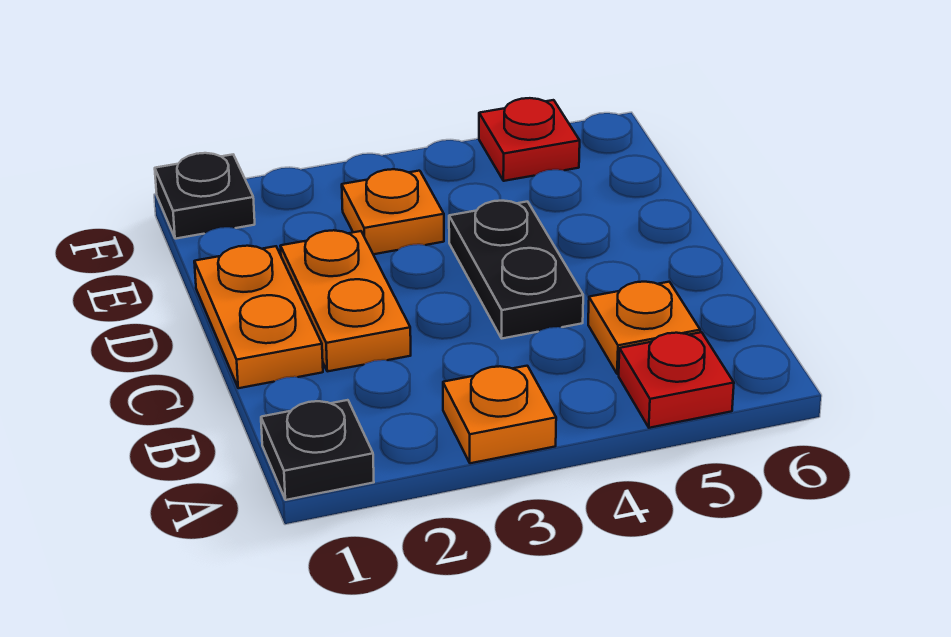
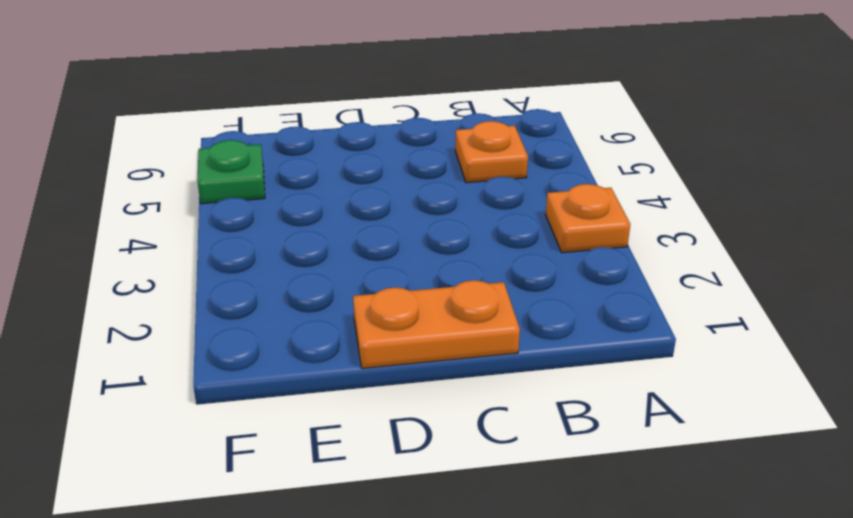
green plate F5 level 1 -> red plate F5 level 1
none -> black plate A1 level 1
none -> red plate A5 level 1

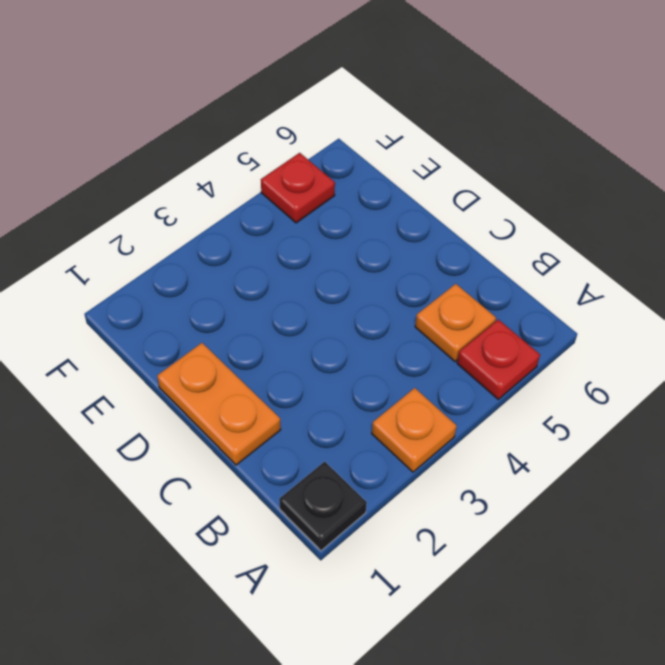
none -> orange plate C2:D2 level 1
none -> black plate C4:D4 level 1

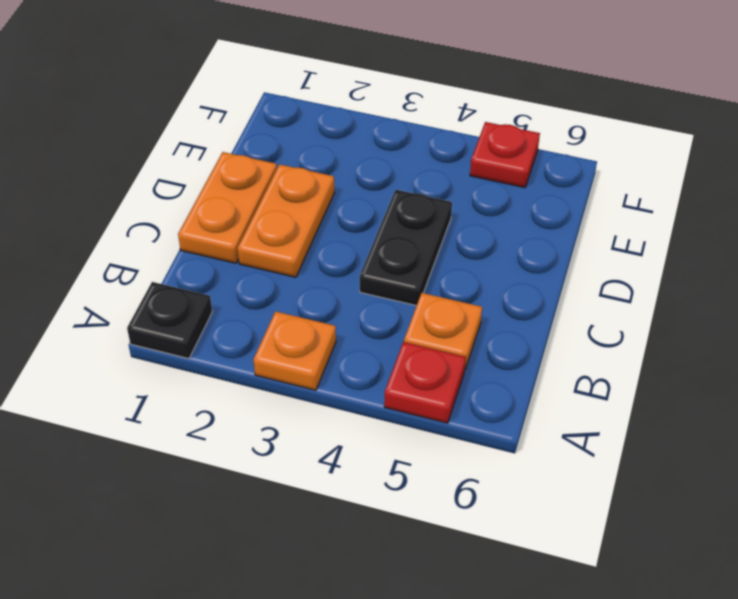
none -> orange plate E3 level 1
none -> black plate F1 level 1

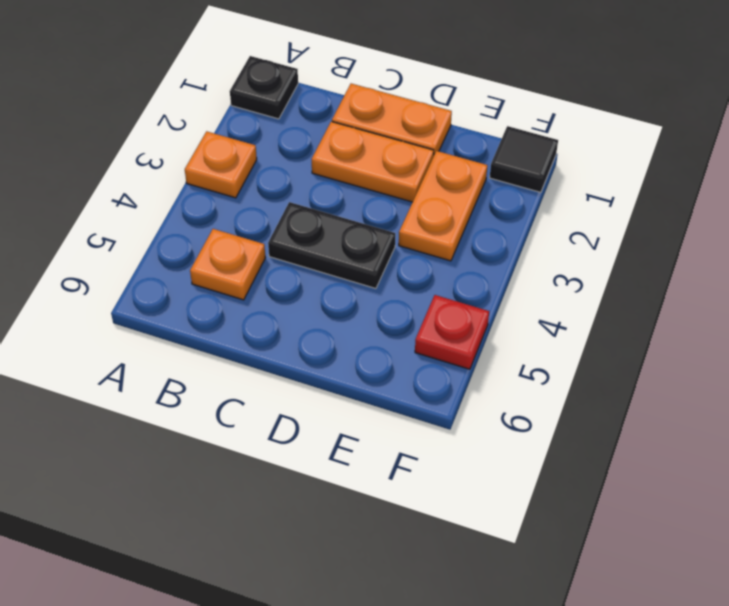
orange plate E2:E3 level 1 -> orange plate E3 level 1
black tile F1 level 1 -> black plate F1 level 1
none -> red plate A5 level 1

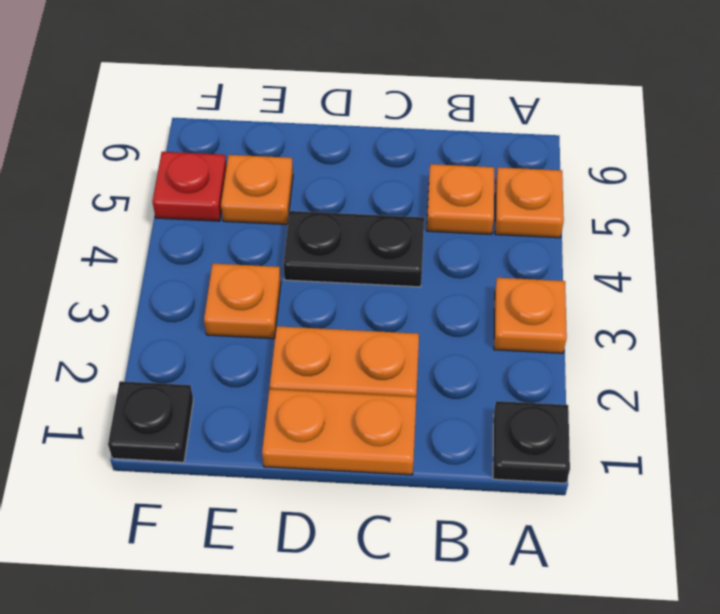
orange plate A5 level 1 -> red plate A5 level 1
orange plate E5 level 1 -> none

